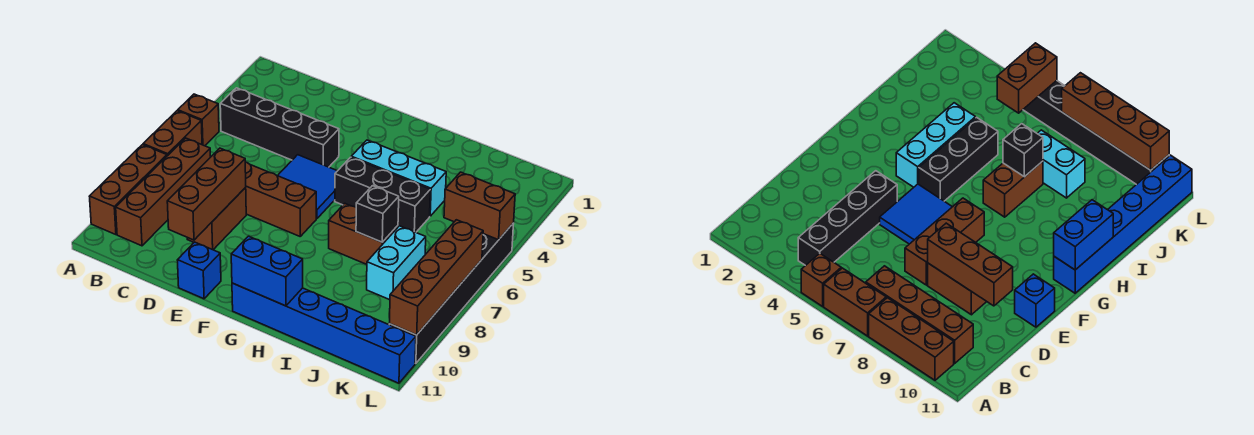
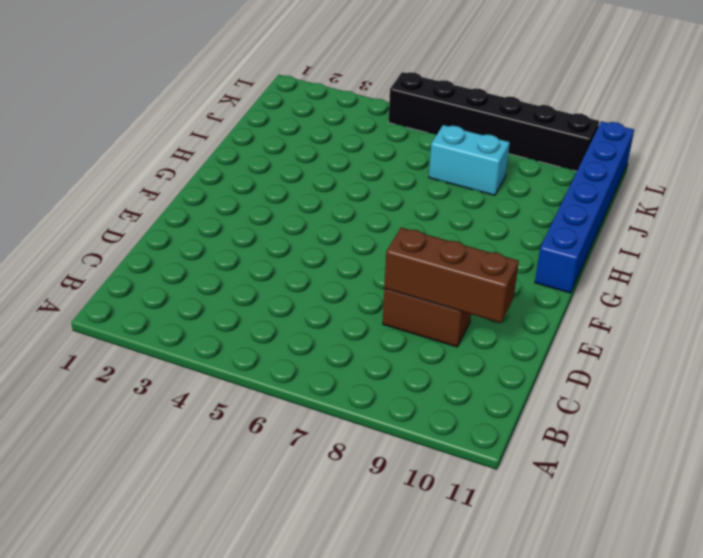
none -> brown brick A5 level 1
none -> brown brick A6:A7 level 1
none -> brown brick A8:A10 level 1

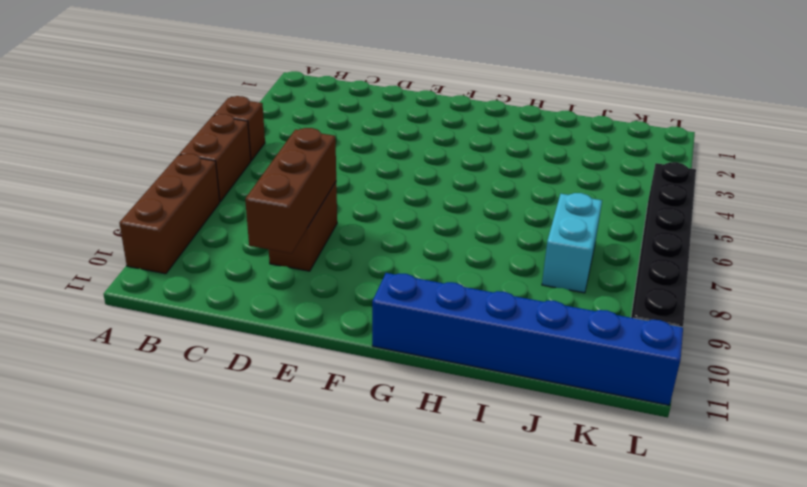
none -> black brick B4:E4 level 1
none -> brown brick B7:B10 level 1
none -> brown brick D7:F7 level 1

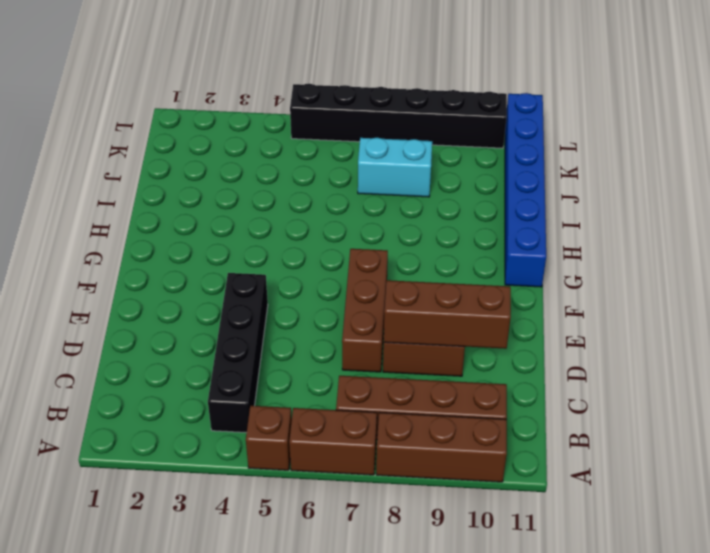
none -> blue tile E5:F6 level 1
none -> blue brick E11 level 1
none -> cyan brick G4:I4 level 1

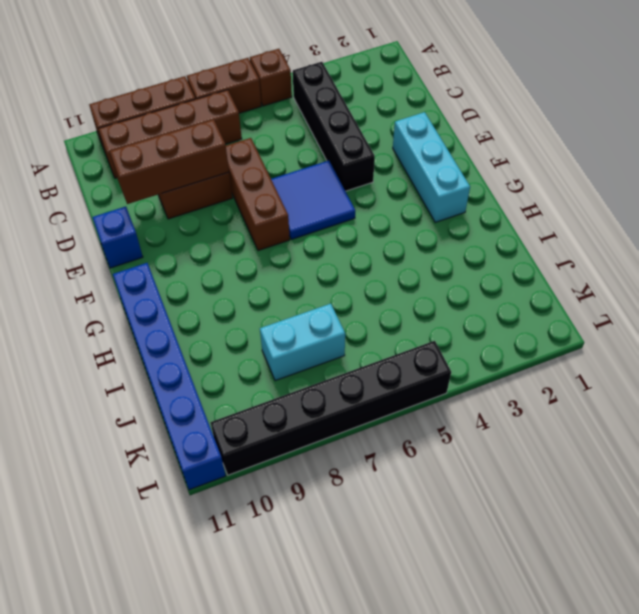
cyan brick E2:G2 level 1 -> cyan brick G4:I4 level 1
none -> black brick G5:I5 level 1
none -> brown brick H7:I7 level 1
none -> blue brick G11:H11 level 2

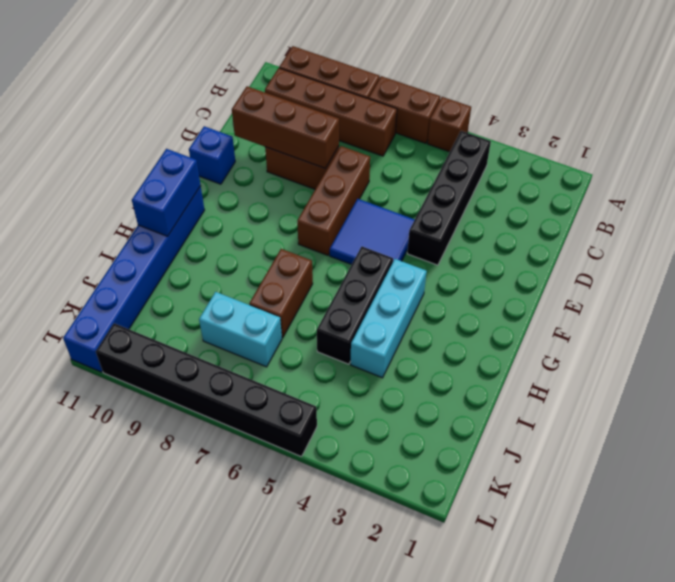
none -> black brick I7 level 2
none -> brown brick K5:L5 level 2
none -> brown brick L7:L10 level 2

